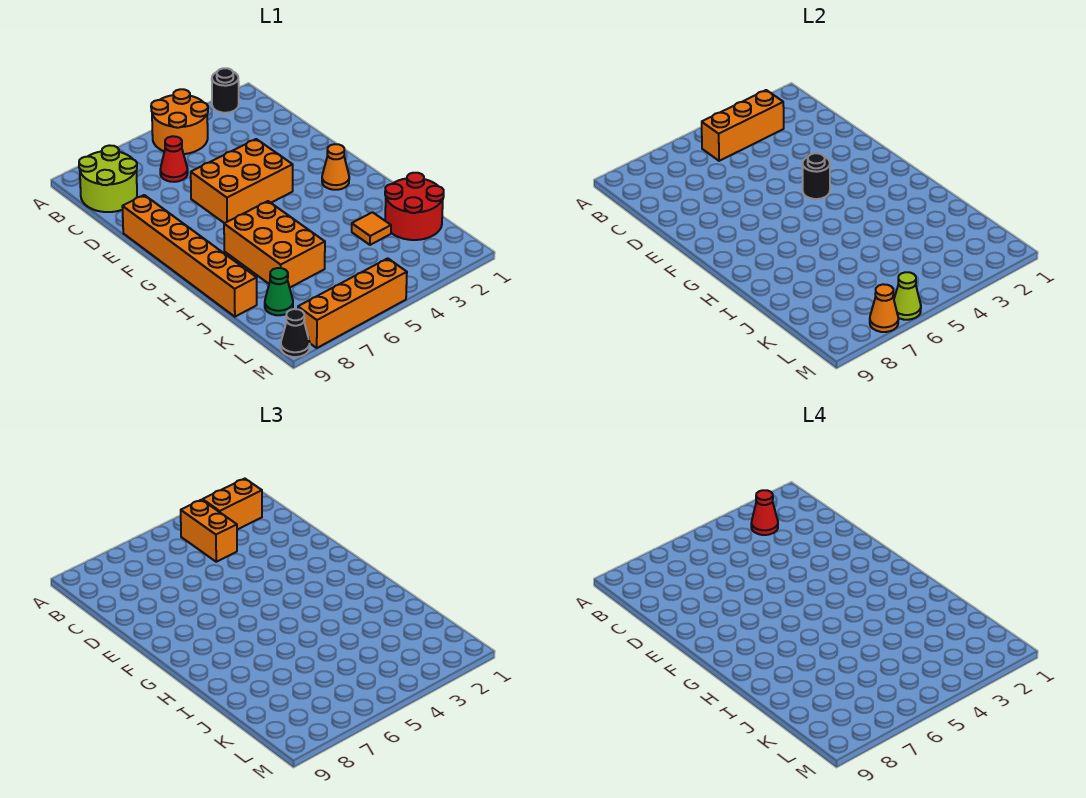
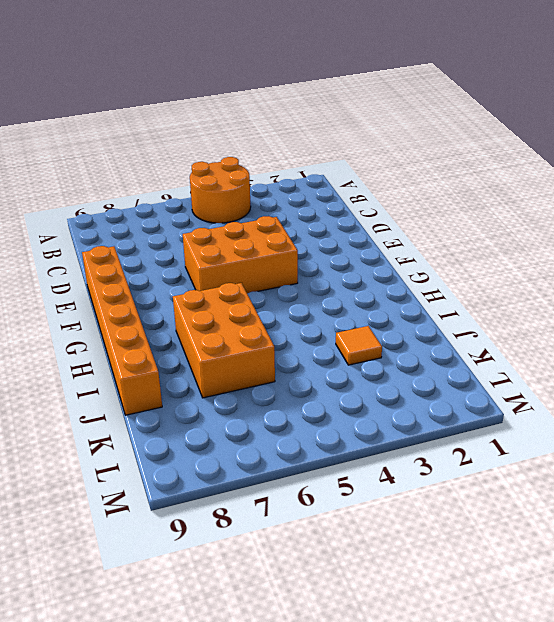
none -> black round brick A2 level 1
none -> lime round brick B8:C9 level 1
none -> red cone C6 level 1

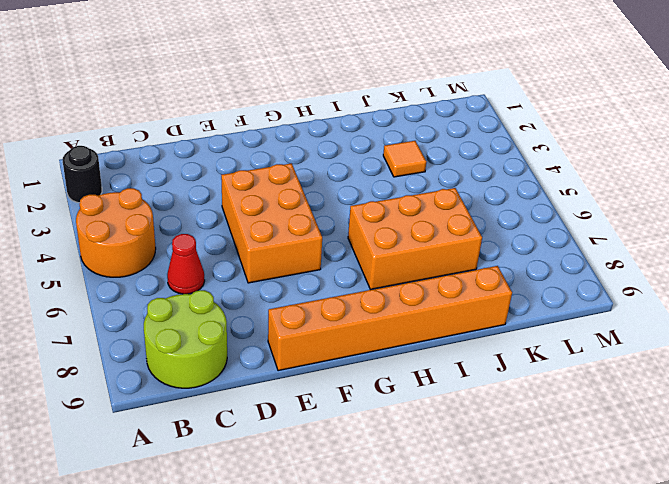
none -> orange cone G2 level 1
none -> red round brick J1:K2 level 1
none -> green cone K8 level 1

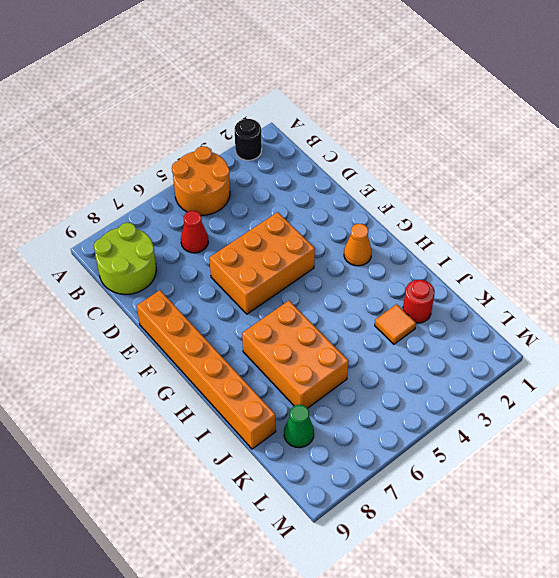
red round brick J2 level 1 -> red round brick J1:K2 level 1
none -> orange brick M5:M8 level 1
none -> black cone M9 level 1
none -> orange brick B3:B5 level 2

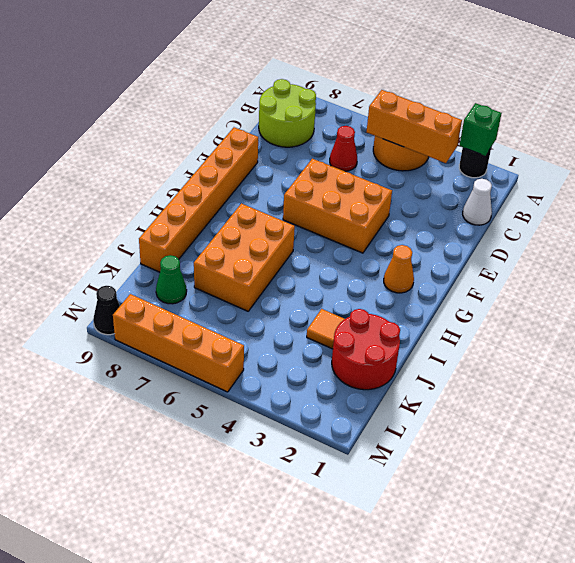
green brick A2 level 2 -> none
white cone C1 level 1 -> none
none -> black round brick F4 level 2
none -> lime cone M6 level 2
none -> orange cone M7 level 2

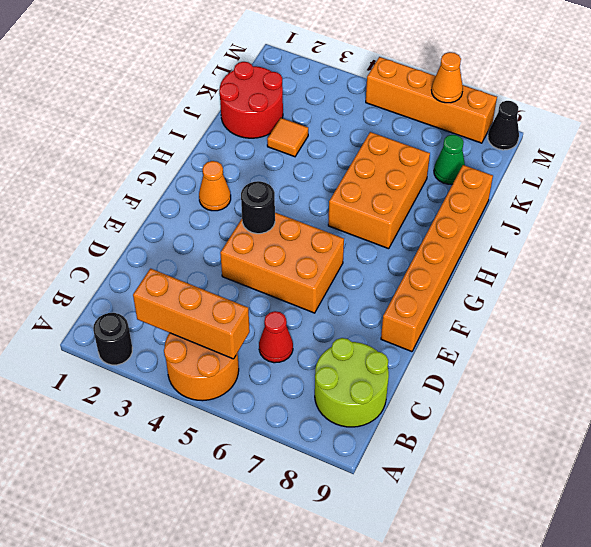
none -> lime cone M6 level 2
none -> orange brick B2:B3 level 3
none -> orange brick B4:C4 level 3

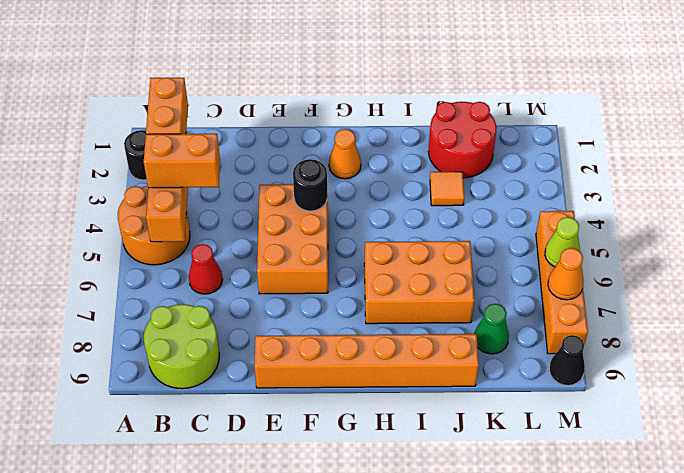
none -> red cone B3 level 4

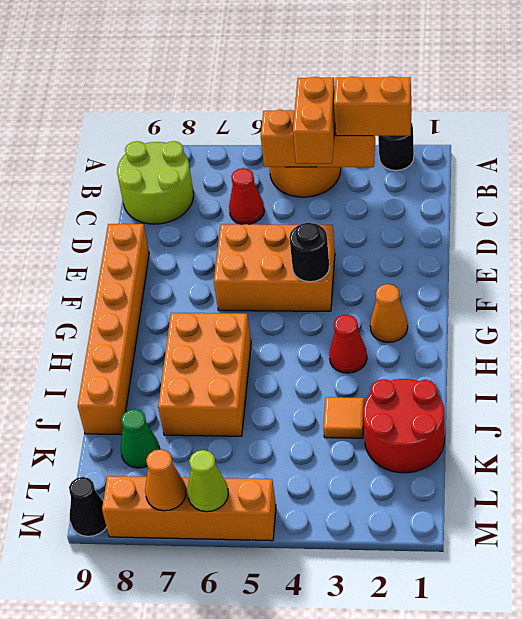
red cone H3 level 1 -> red cone B3 level 4

